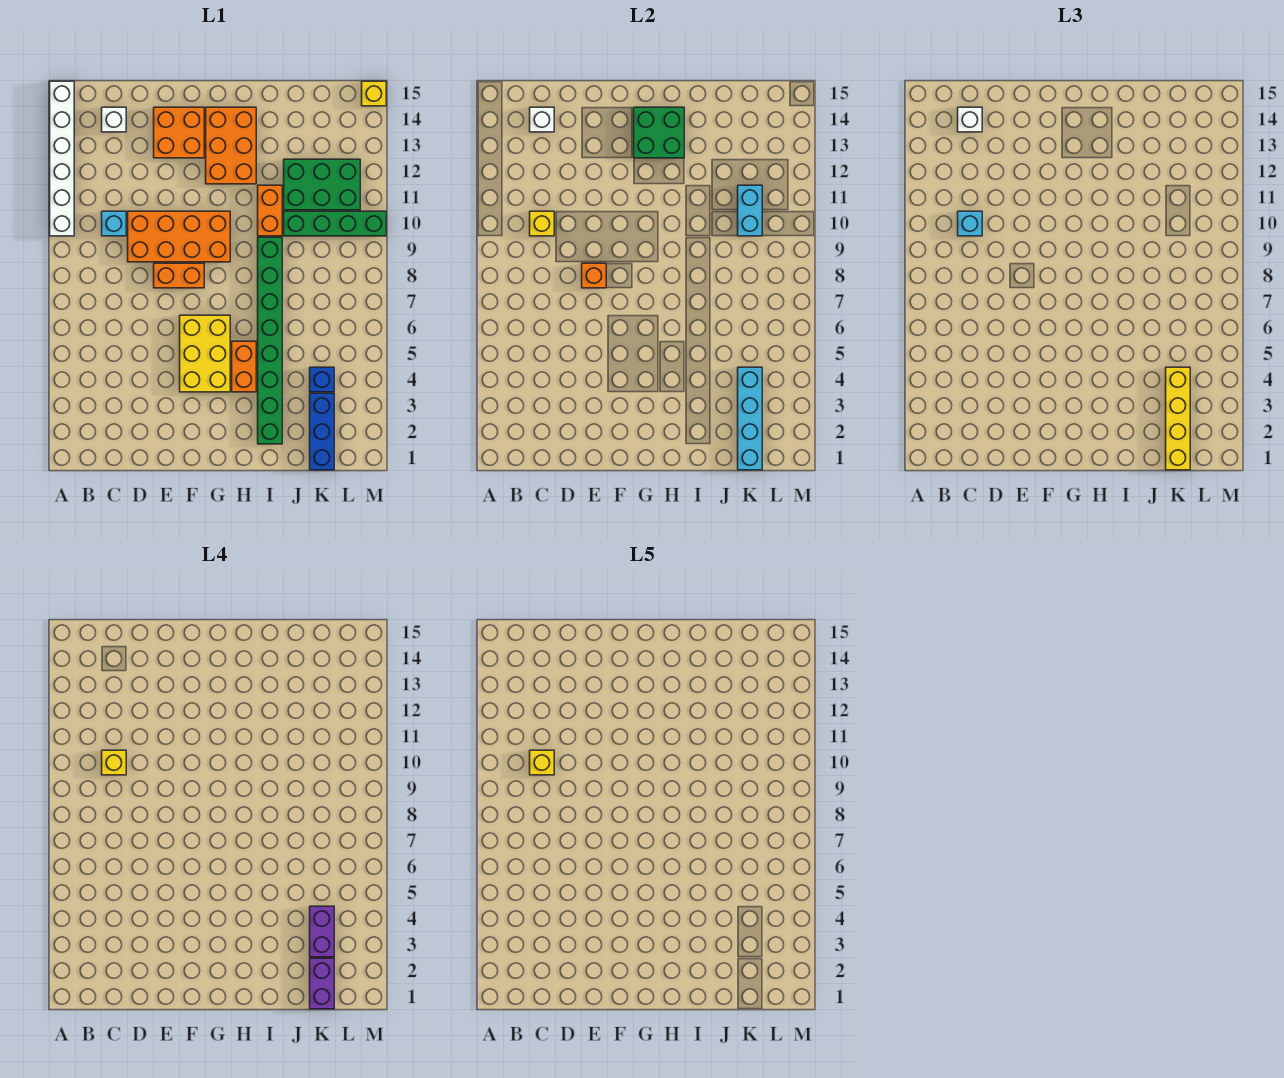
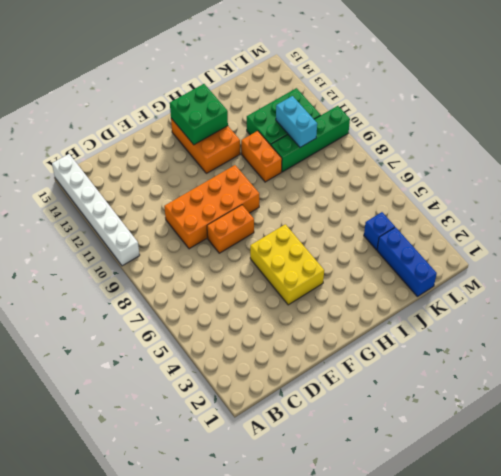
none -> cyan brick C10 level 1
none -> white brick C14 level 1
none -> orange brick E13:F14 level 1

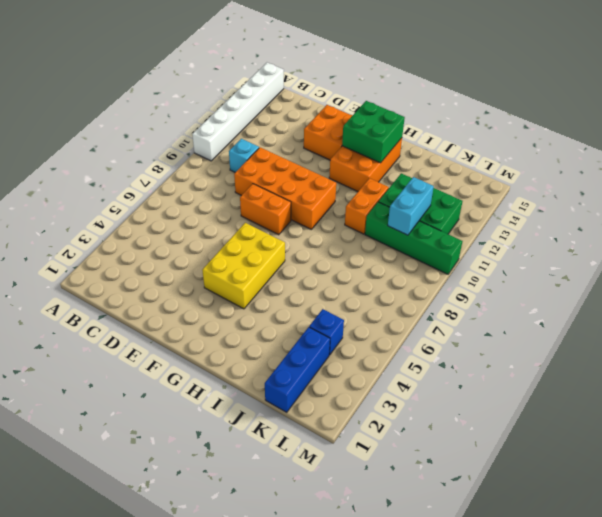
none -> white brick C14 level 1
none -> orange brick H4:H5 level 1
none -> green brick I2:I9 level 1

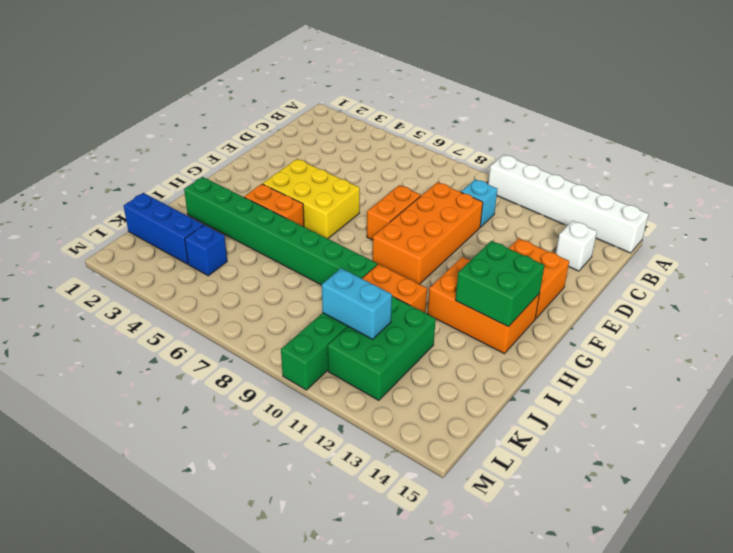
none -> yellow brick M15 level 1
none -> yellow brick C10 level 2
none -> white brick C14 level 2

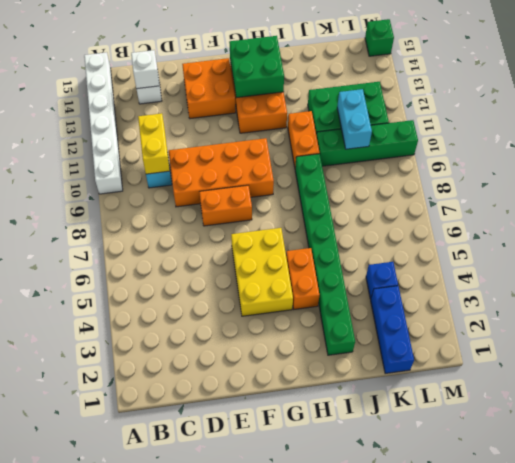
yellow brick C10:C11 level 2 -> yellow brick C10 level 2
green brick M15 level 1 -> yellow brick M15 level 1
none -> orange brick E8 level 2
none -> cyan brick K1:K4 level 2
none -> cyan brick C10 level 3

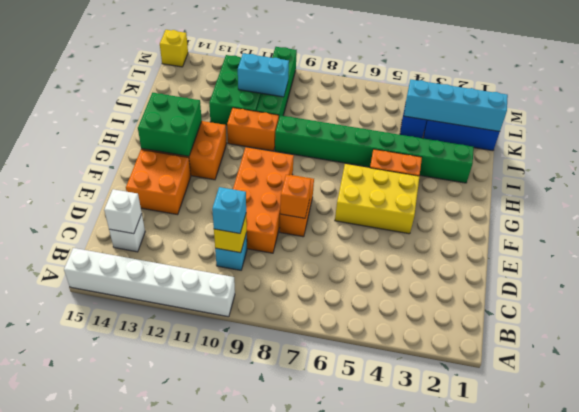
none -> white brick C14 level 3
none -> yellow brick K1:K4 level 3
none -> yellow brick C10 level 4

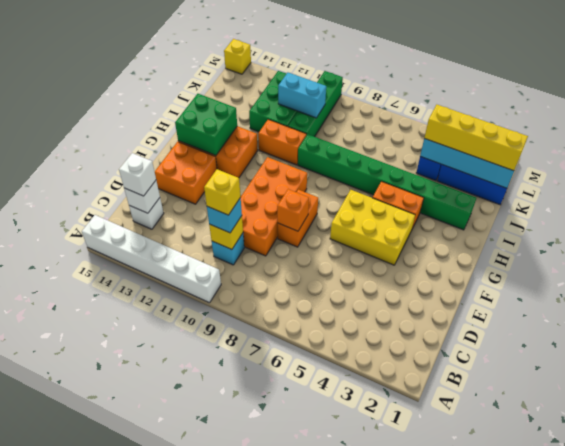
none -> purple brick K1:K2 level 4
none -> purple brick K3:K4 level 4
none -> yellow brick C10 level 5

